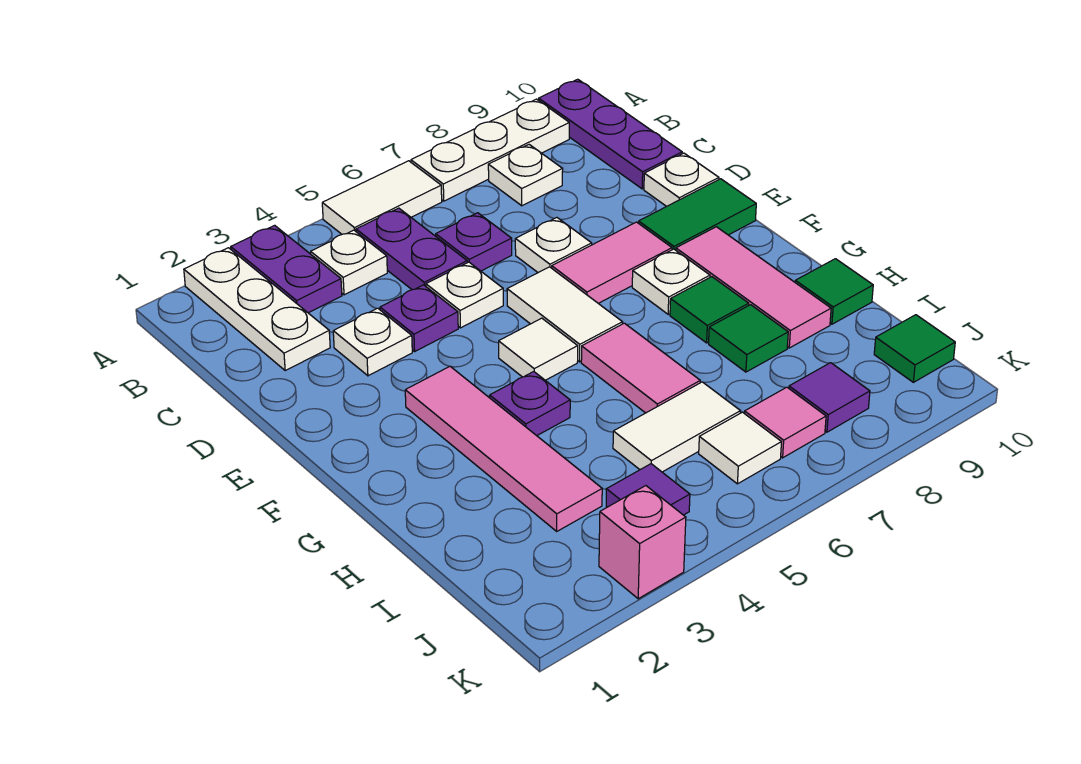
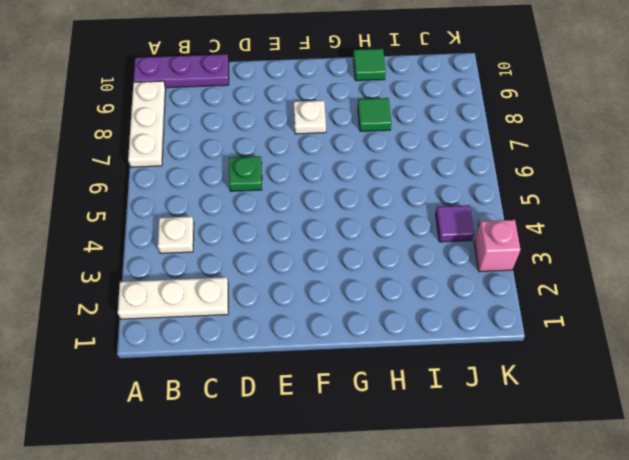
green plate D6 level 1 -> none
none -> purple plate A3:B3 level 1
none -> white tile A5:A6 level 1
none -> purple plate B5:C5 level 1
none -> white plate B8 level 1

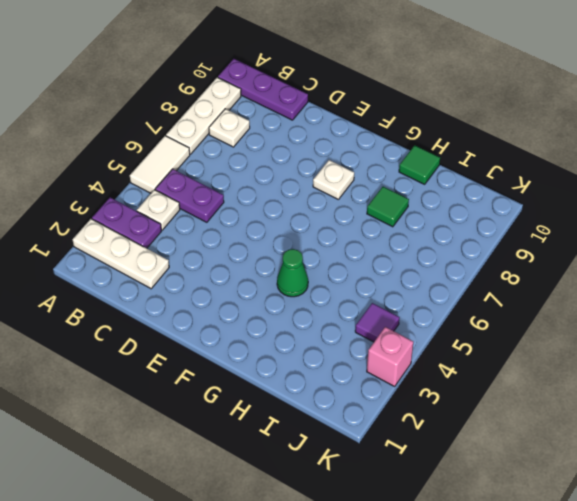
green cone G4 level 1 -> purple plate G4 level 1
none -> purple plate C6 level 1
none -> white plate D3 level 1
none -> purple plate D4 level 1
none -> white plate D5 level 1

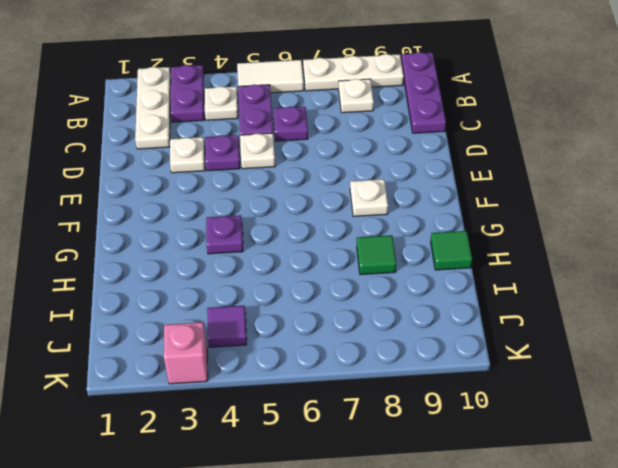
none -> white plate D7 level 1
none -> white plate D10 level 1
none -> white tile E6:F6 level 1
none -> pink tile E7:E8 level 1

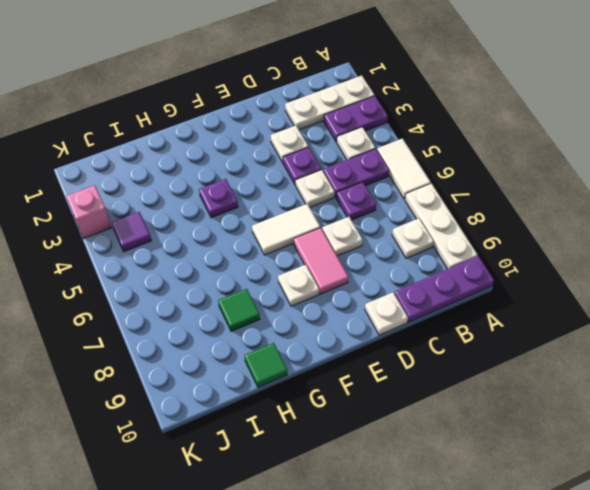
none -> green tile E9:E10 level 1
none -> pink tile F3:I3 level 1
none -> white tile F5 level 1
none -> pink tile F9:H9 level 1

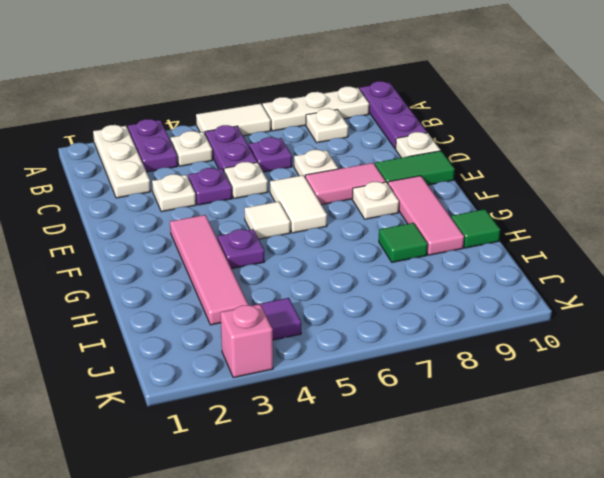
none -> pink tile G6:H6 level 1
none -> green tile G8 level 1
none -> white tile I5:I6 level 1
none -> white tile J6 level 1

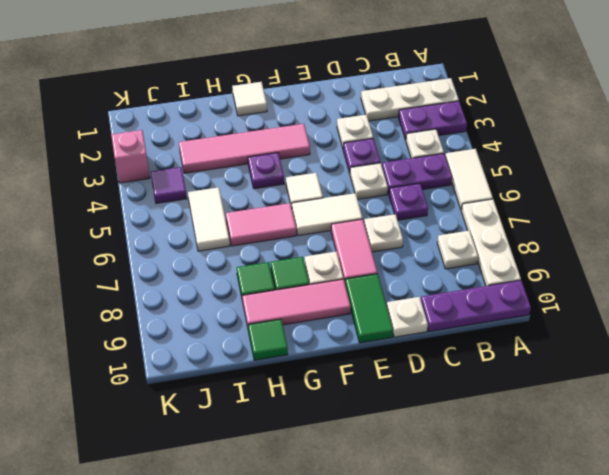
white tile G1 level 1 -> white tile J6 level 1
none -> pink tile J7 level 1
none -> purple tile J8 level 1
none -> green tile J10 level 1

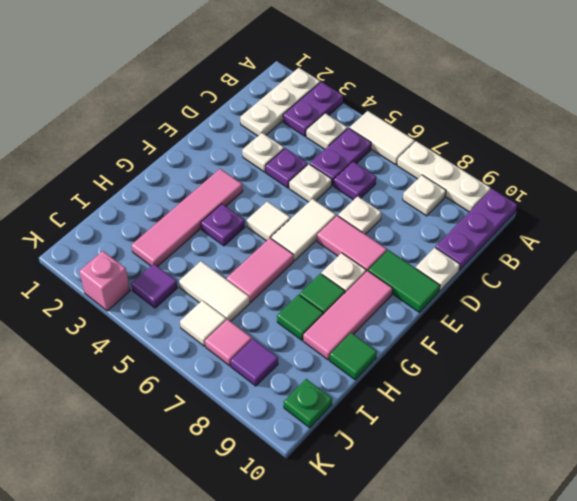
green plate J10 level 1 -> green tile J10 level 1

